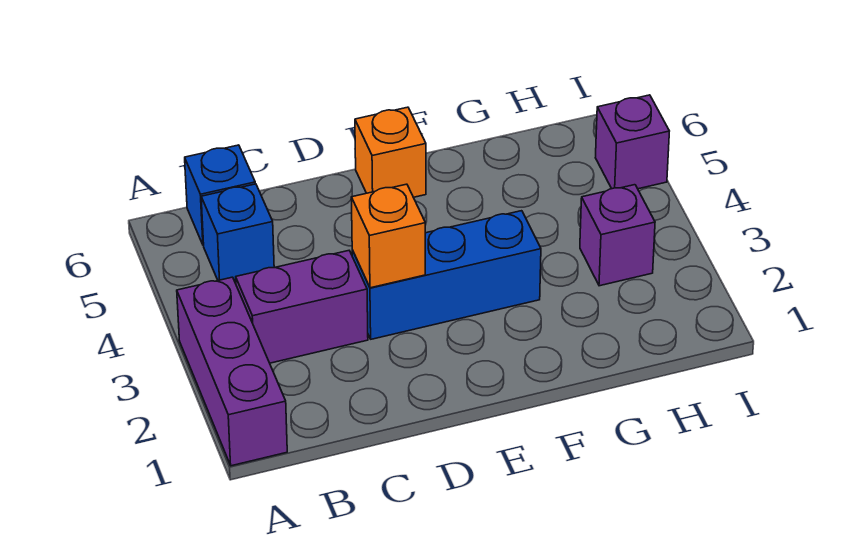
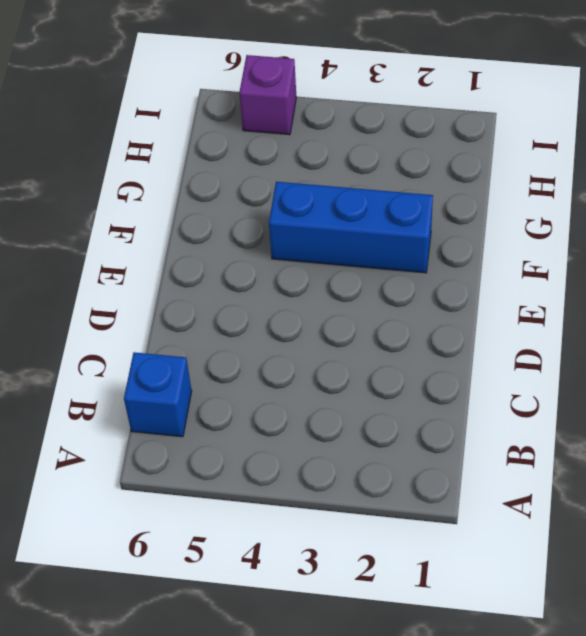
blue brick F2:F4 level 1 -> blue brick D3:F3 level 1
none -> purple brick A1:A3 level 1
none -> purple brick B3:C3 level 1

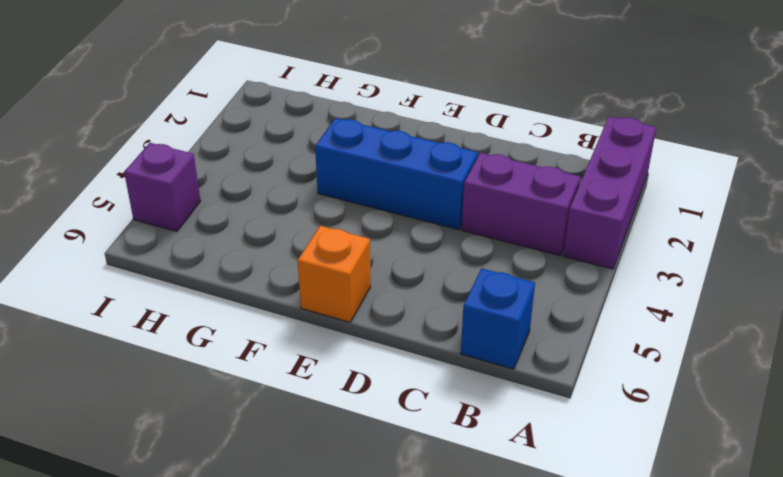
none -> blue brick B5 level 1
none -> purple brick H3 level 1

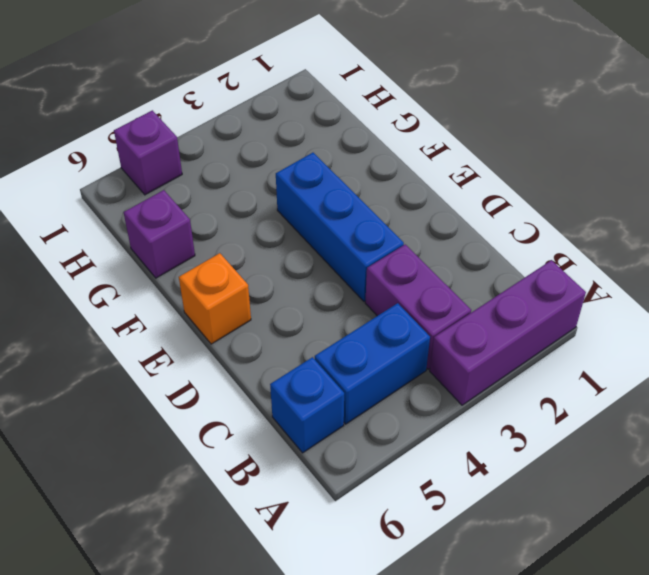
blue brick B4:B5 level 1 -> blue brick B5 level 1
purple brick G6 level 1 -> purple brick H3 level 1
none -> orange brick D3 level 2

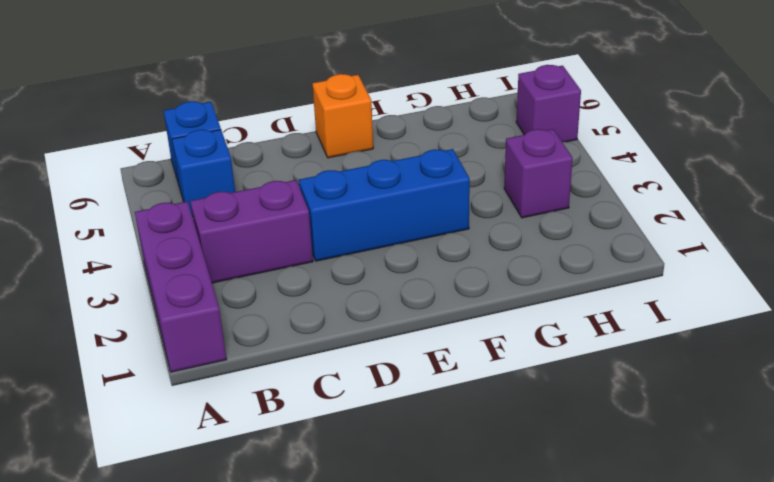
none -> orange brick D3 level 2

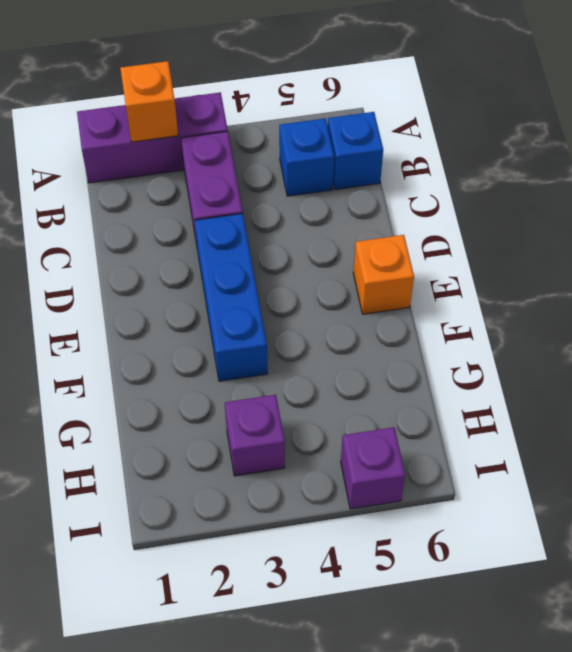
orange brick A2 level 2 -> orange brick D3 level 2

